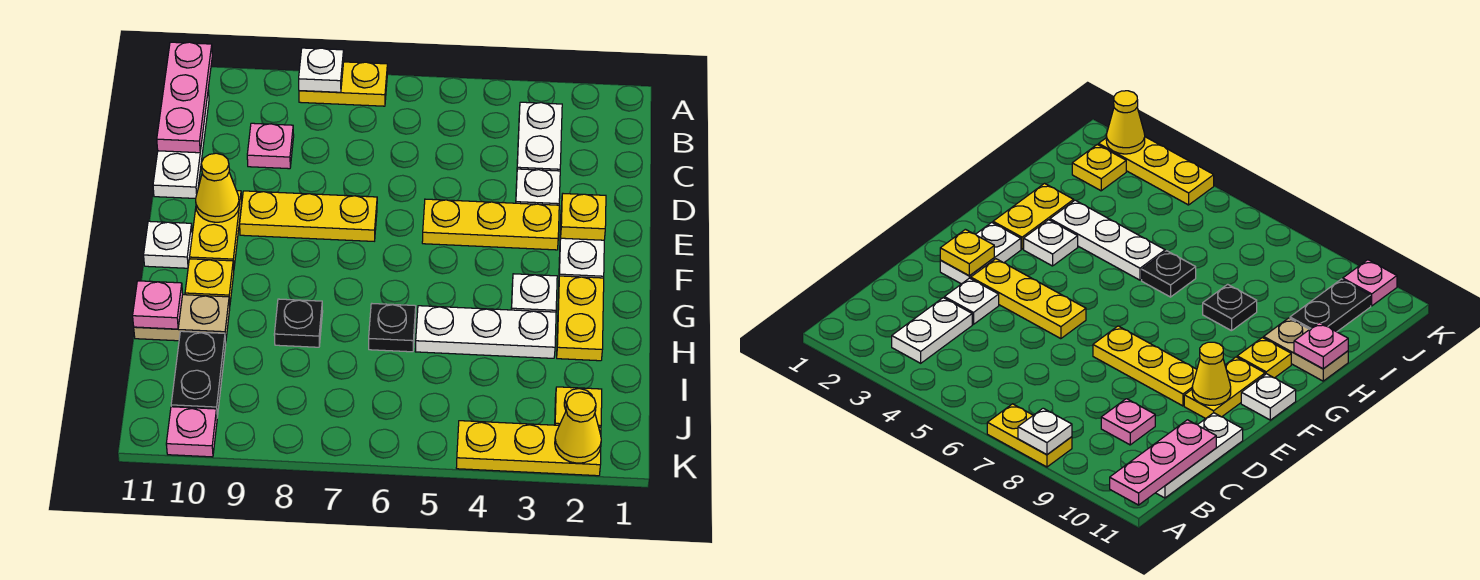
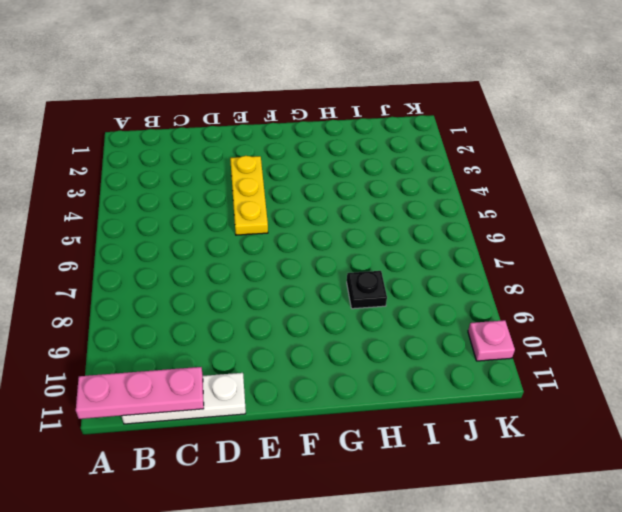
none -> yellow plate A7:A8 level 1
none -> white plate B3:C3 level 1
none -> pink plate C9 level 1

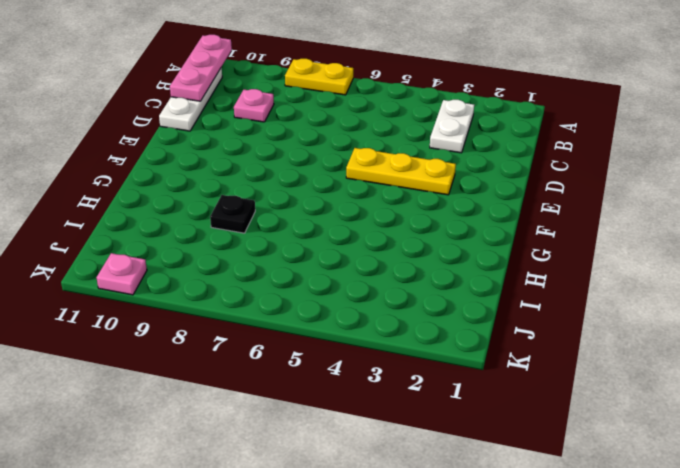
none -> white plate D3 level 1
none -> white plate E2:F2 level 1
none -> yellow plate E7:E9 level 1

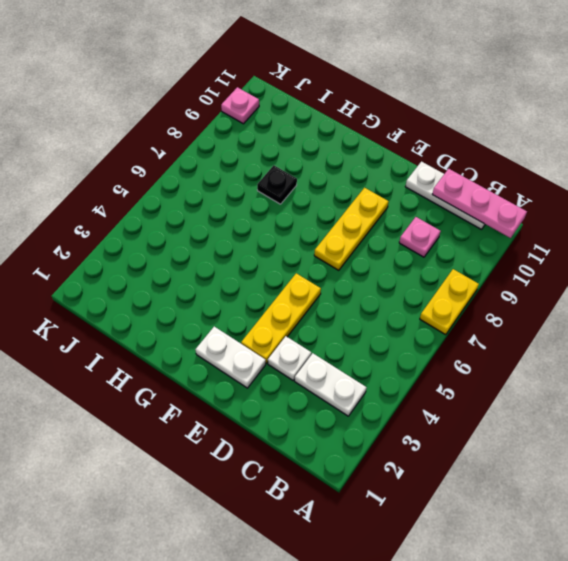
none -> yellow plate E10:F10 level 1
none -> white plate F11 level 1
none -> yellow plate G2:H2 level 1

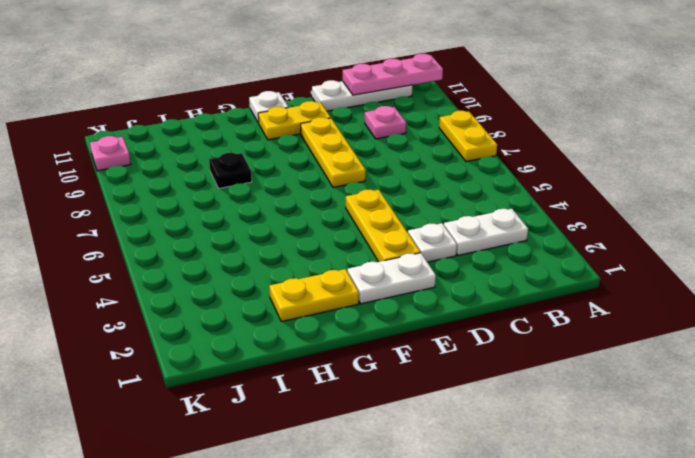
none -> white plate G3 level 1
none -> yellow plate G10 level 1
none -> white plate H3:H5 level 1

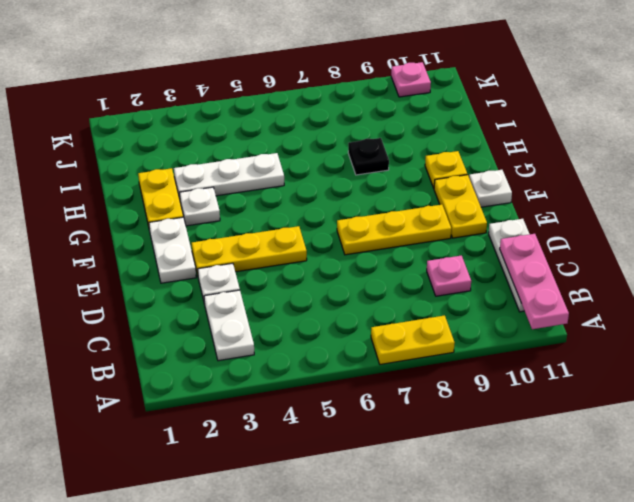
none -> black plate H6 level 1
none -> tan plate H10:H11 level 1
none -> black plate I10:J10 level 1

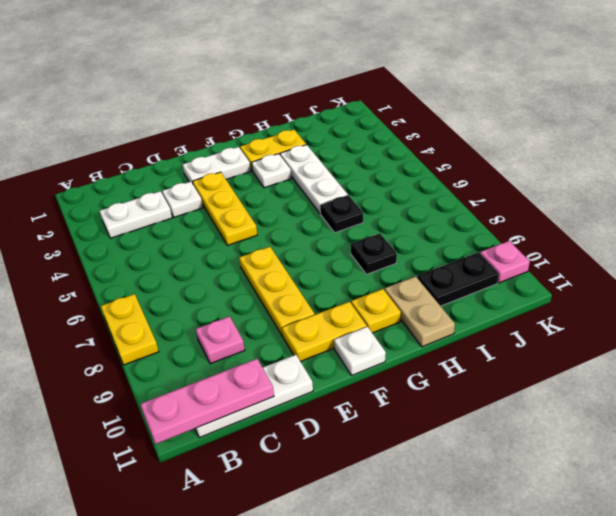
none -> yellow plate J2 level 1
none -> yellow plate K2:K4 level 1
none -> white plate A8 level 2

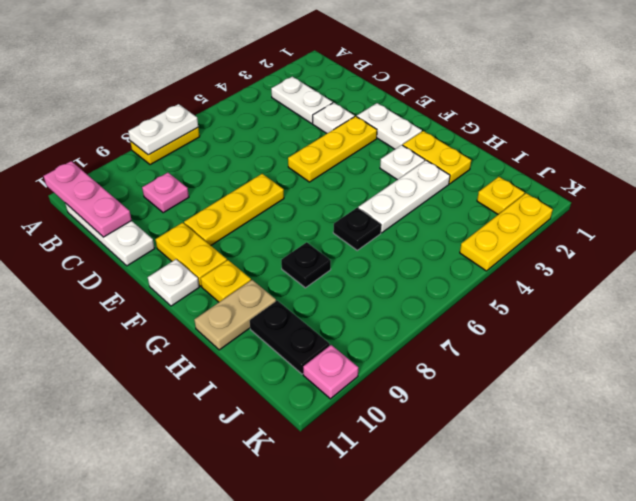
white plate A7:A8 level 2 -> white plate A8 level 2
none -> yellow plate E2 level 2
none -> yellow cone E10 level 2
none -> pink plate H11 level 2

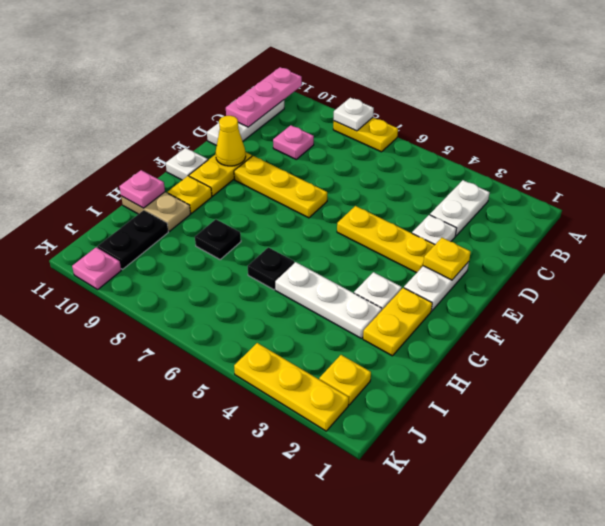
none -> yellow cone K2 level 2

